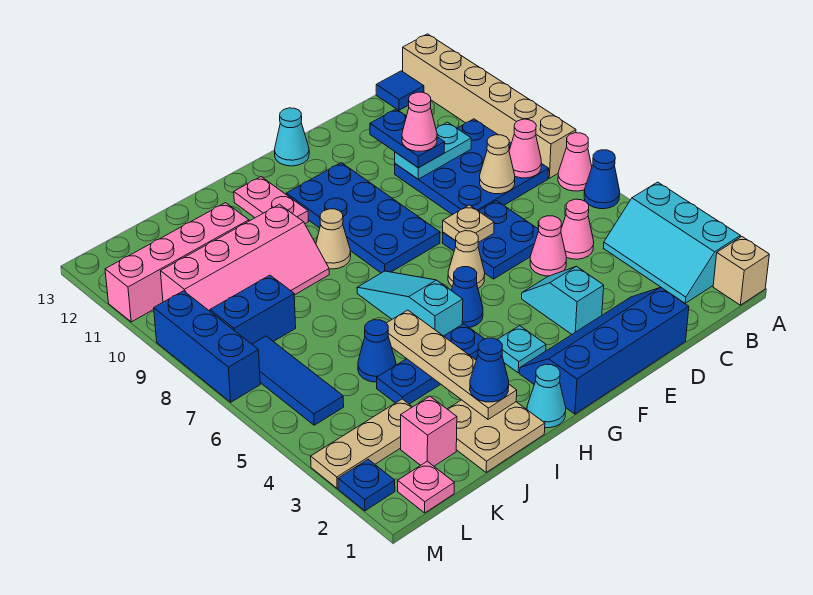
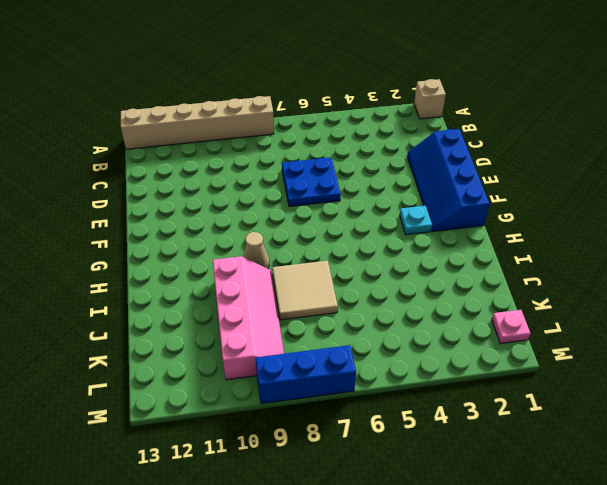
tan tile I7:J8 level 1 -> none
none -> cyan slope A2:B4 level 1 top A
none -> blue cone A6 level 1
none -> pink cone A7 level 1
none -> blue plate B8:D10 level 1

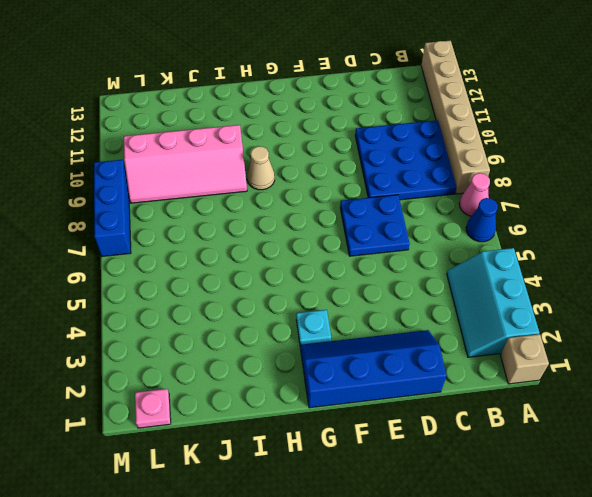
none -> blue tile B13 level 1
none -> pink cone C5 level 1
none -> pink cone D5 level 1
none -> cyan slope E3:E4 level 1 top 3

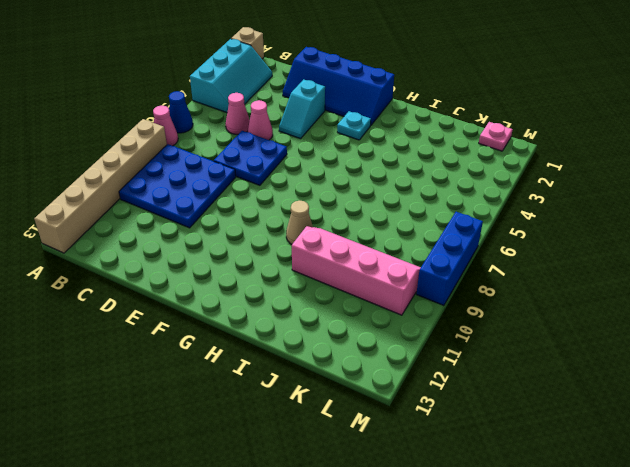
none -> blue tile B13 level 1
none -> tan cone F6 level 1
none -> blue plate F8:G11 level 1
none -> cyan cone F13 level 1

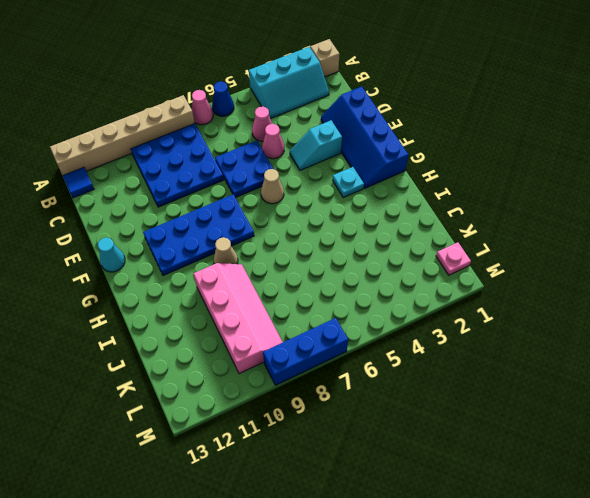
none -> blue cone G5 level 1
none -> cyan cone H1 level 1
none -> blue plate H4:J4 level 1
none -> cyan slope H5:H7 level 1 top 5

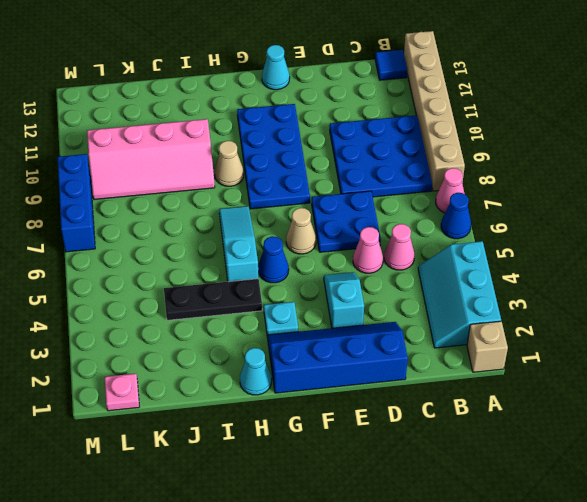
black plate H4:J4 level 1 -> blue plate H4:J4 level 1
none -> pink plate H11:H12 level 1
none -> tan plate I1:J2 level 1
none -> blue cone J5 level 1
none -> pink brick J11:M11 level 1

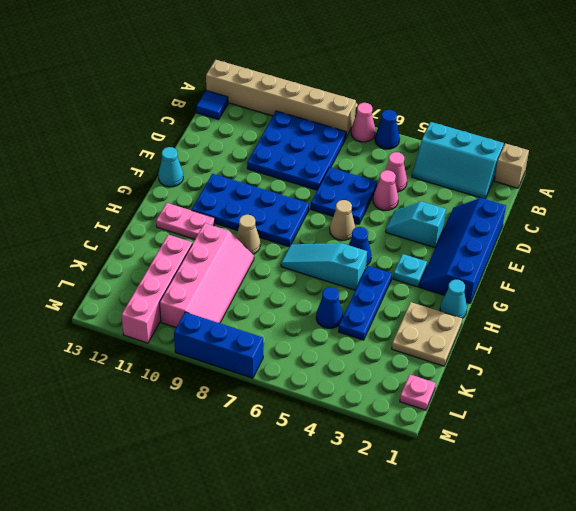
none -> pink brick K2 level 1
none -> tan plate K3:M3 level 1
none -> blue brick K8:L8 level 1
none -> blue tile L5:L7 level 1

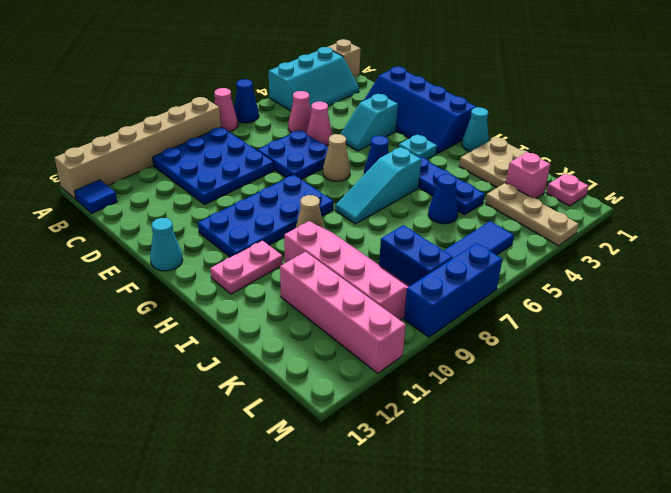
none -> blue plate M2 level 1
none -> pink cone B8 level 2
none -> tan cone C8 level 2
none -> cyan plate C10:D10 level 2

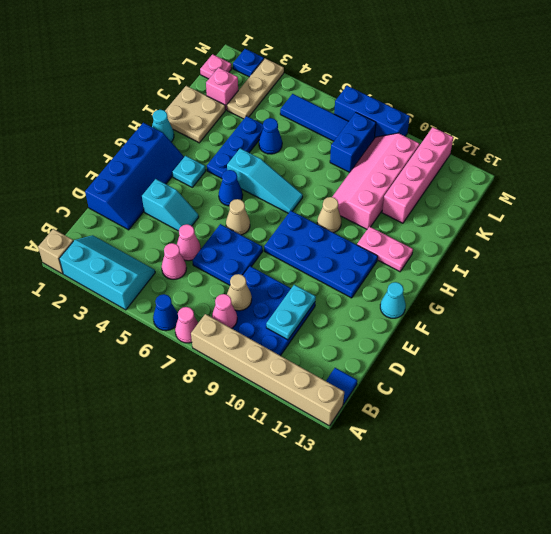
none -> tan plate E7 level 2
none -> tan plate I2:I5 level 2
none -> blue plate D10:D11 level 3
none -> blue cone I2 level 3

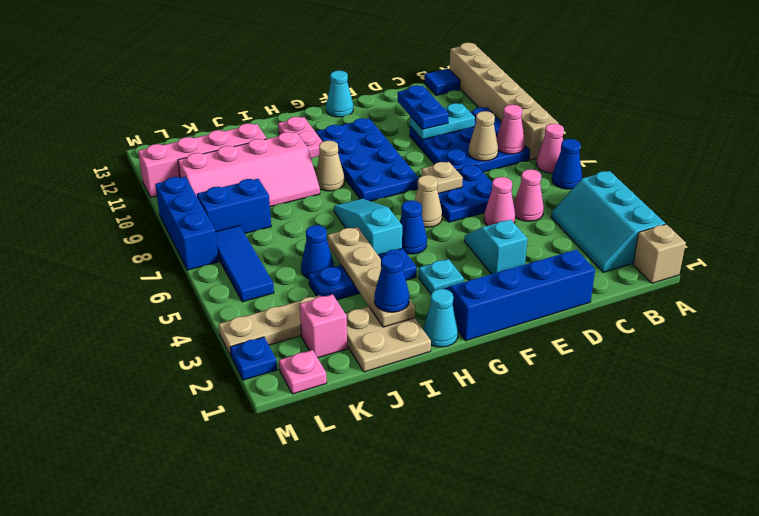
none -> pink cone D10 level 4

